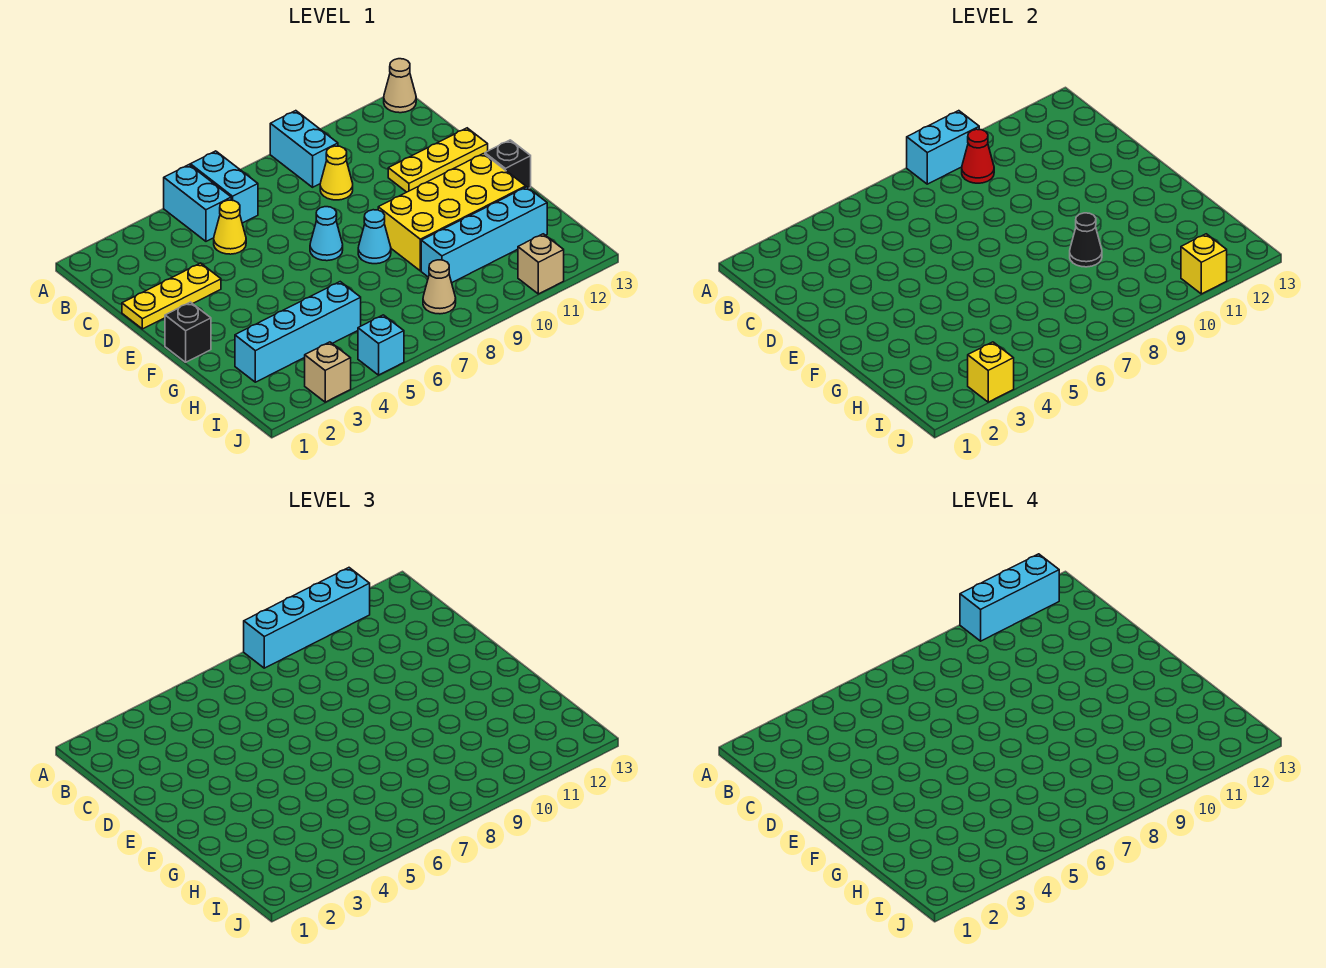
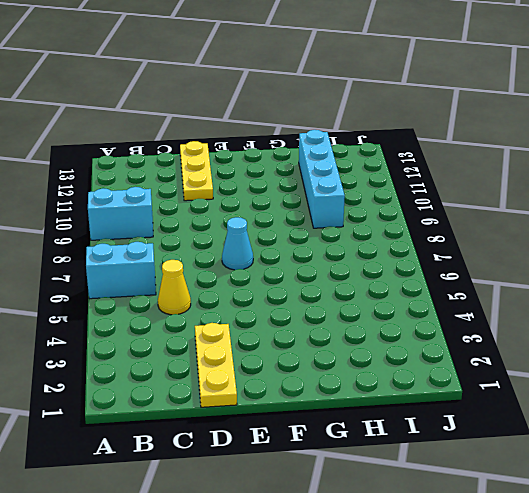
none -> cyan brick A5:B5 level 1
none -> tan cone A13 level 1
none -> yellow cone C9 level 1

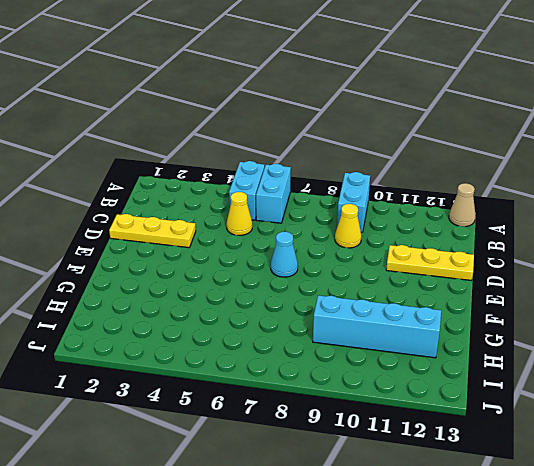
none -> black brick F1 level 1
none -> cyan cone F8 level 1
none -> yellow brick F9:G12 level 1

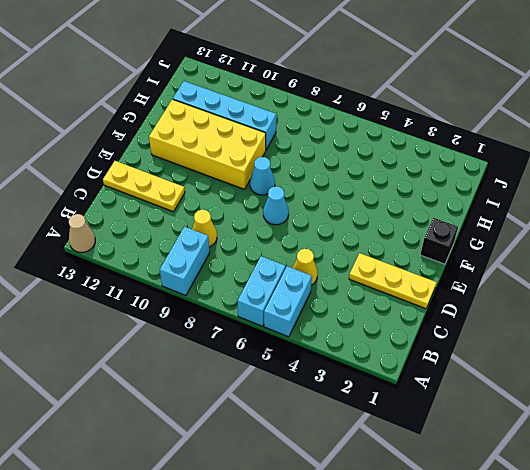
none -> black brick F13 level 1
none -> cyan brick H2:H5 level 1
none -> tan cone I8 level 1

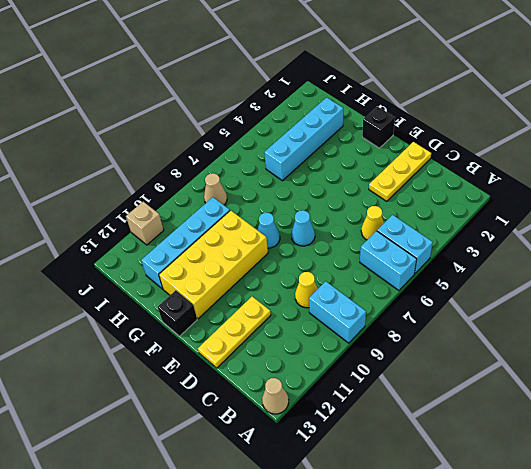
none -> tan brick J3 level 1
none -> cyan brick J5 level 1
none -> cyan brick A8:A9 level 2

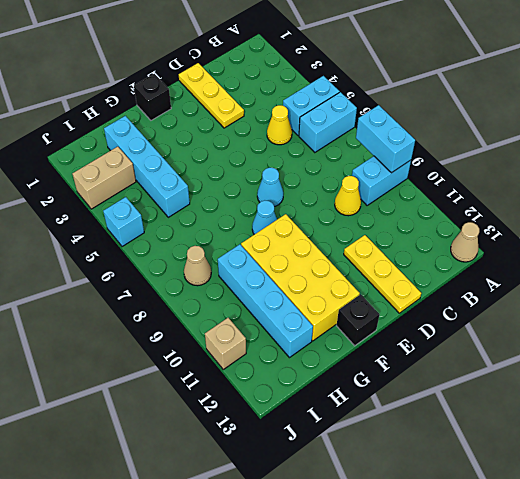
tan brick I3:J3 level 1 -> tan brick J3 level 1
none -> red cone B9 level 2
none -> black cone G9 level 2
none -> yellow brick J3 level 2

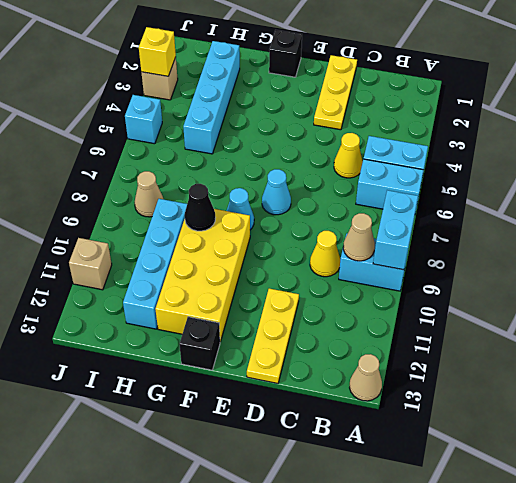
tan cone B9 level 2 -> red cone B9 level 2
none -> yellow brick J11 level 2
none -> cyan brick A8:A11 level 3
none -> cyan brick A10:A12 level 4

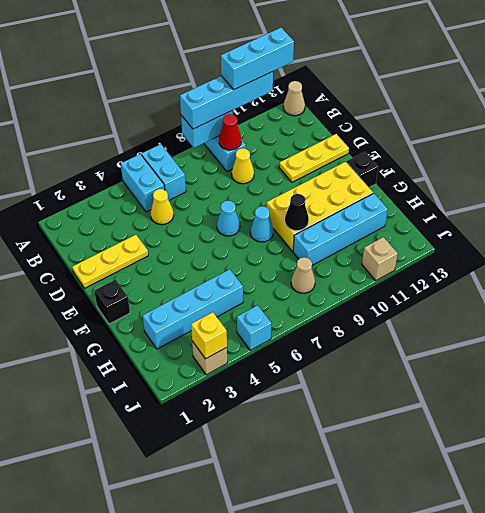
none -> yellow brick J11 level 2

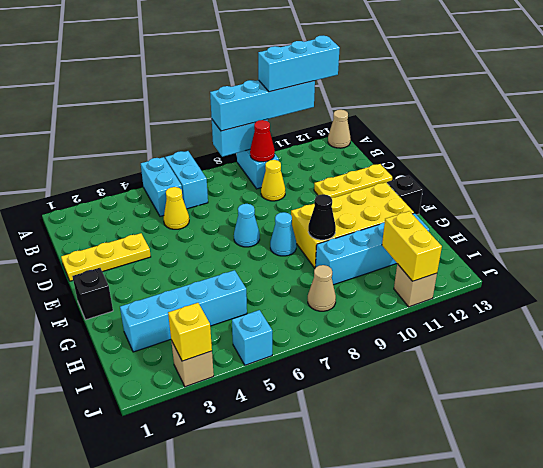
yellow brick I11:J11 level 2 -> yellow brick J11 level 2

